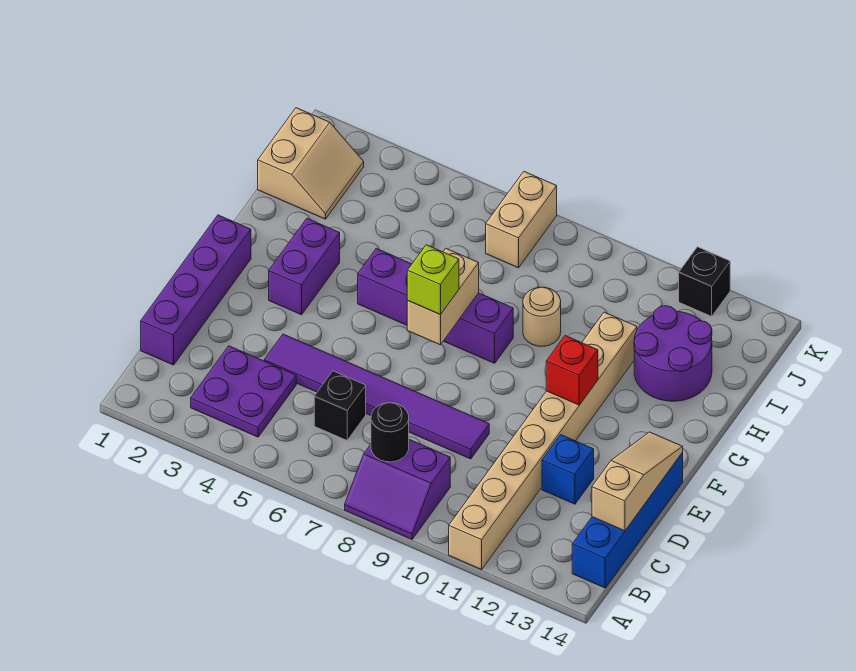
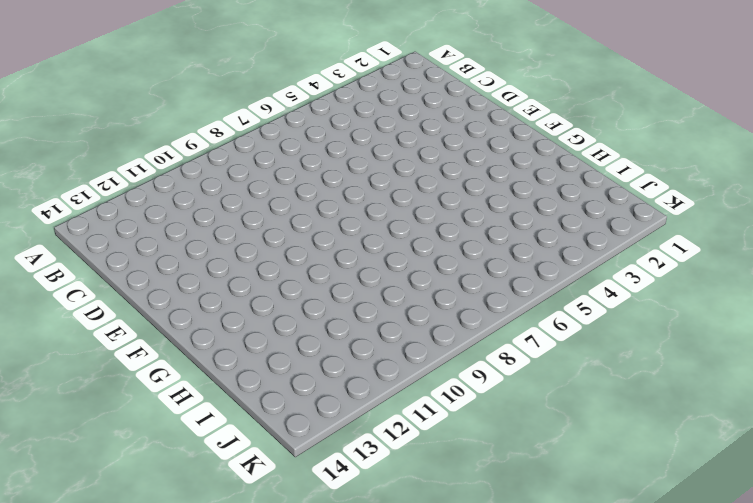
none -> purple slope A8:B9 level 1 top B
none -> tan brick A11:H11 level 1
none -> purple plate B3:C4 level 1

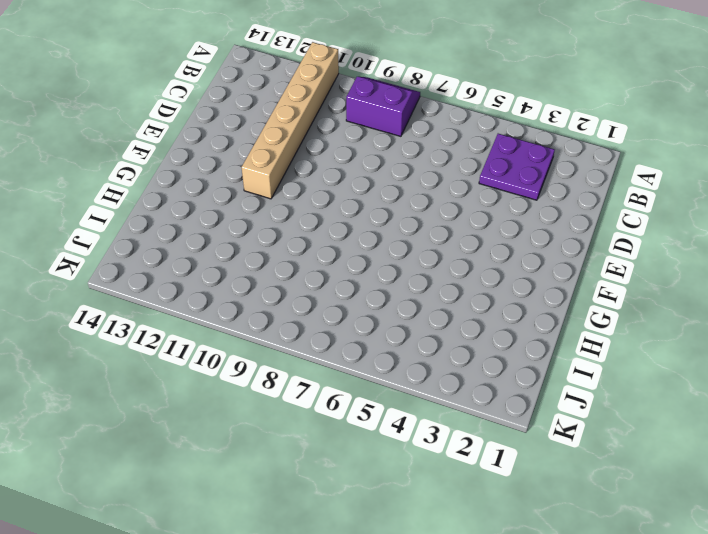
tan brick A11:F11 level 1 -> tan brick A11:H11 level 1
none -> blue brick B14:E14 level 1
none -> purple brick C1:F1 level 1
none -> black brick C6 level 1

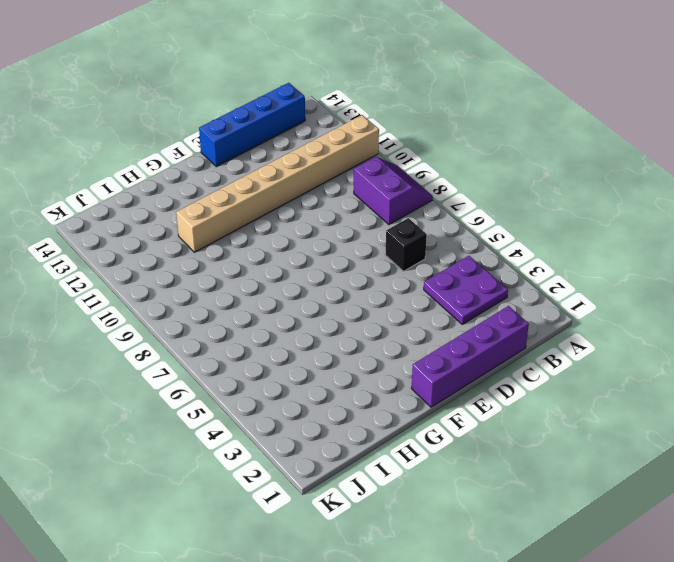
none -> purple tile D4:D9 level 1
none -> blue brick D12 level 1
none -> purple brick F3:G3 level 1

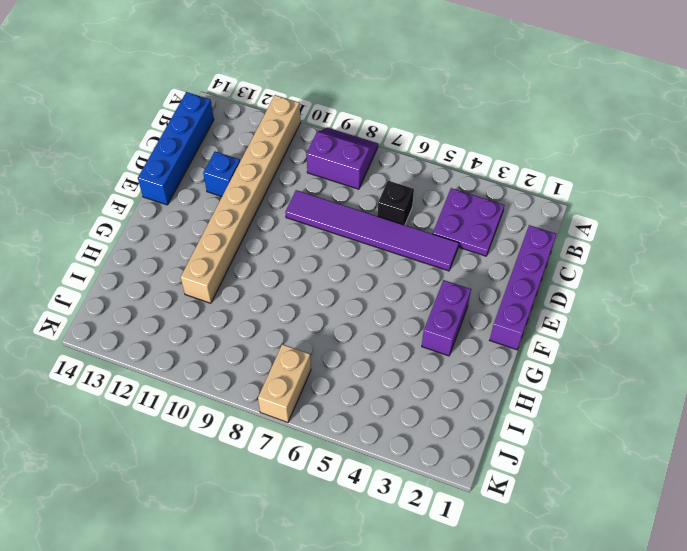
none -> purple brick G5:G8 level 1
none -> tan round brick H9 level 1
none -> purple round brick H12:I13 level 1

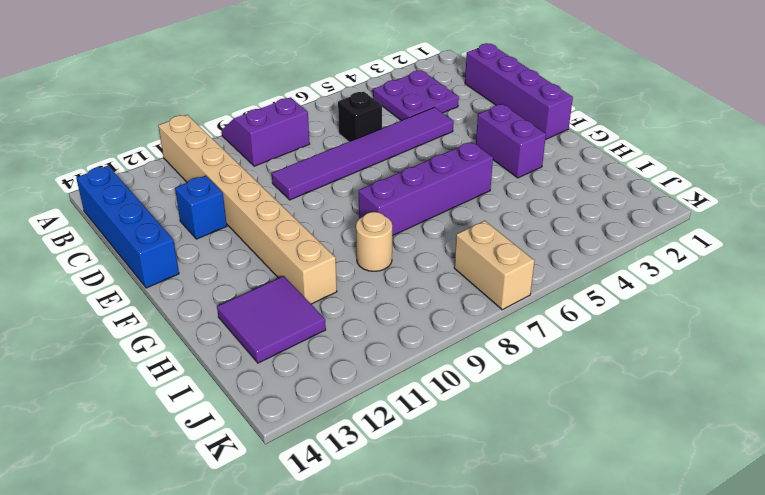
purple tile H12:I13 level 1 -> purple round brick H12:I13 level 1
none -> tan slope I1:J2 level 1 top 1
none -> black brick K12 level 1
none -> black round brick B8 level 2

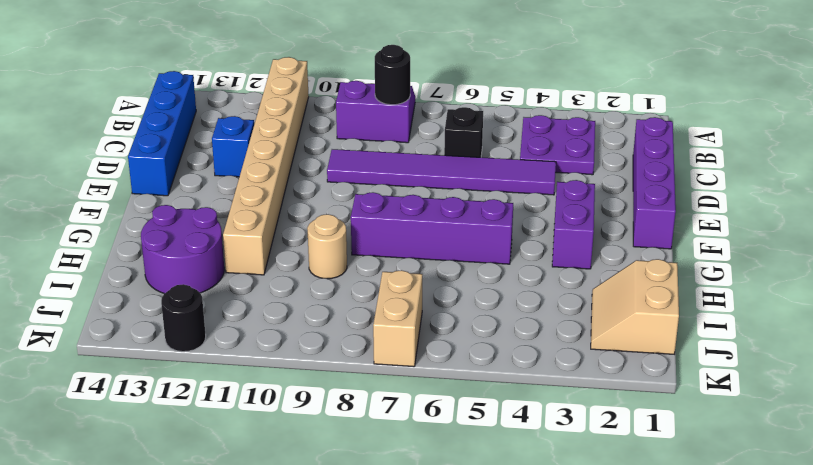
black round brick K12 level 1 -> black brick K12 level 1
none -> tan slope C14:E14 level 2 top C
none -> tan brick F7:G7 level 2
none -> red brick F11 level 2

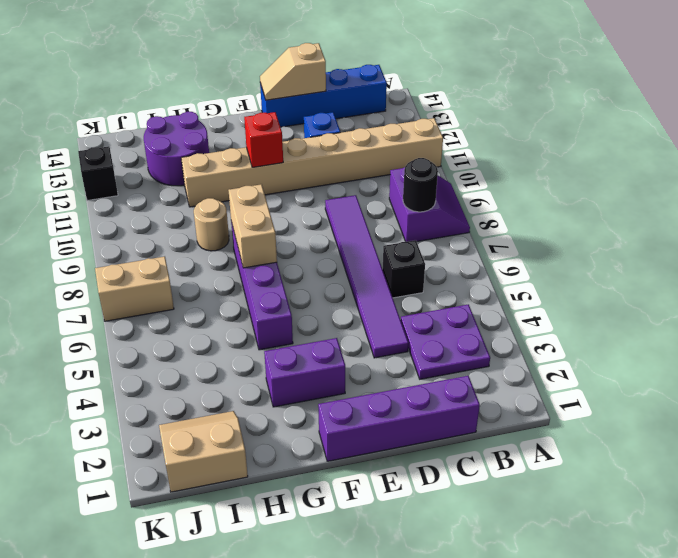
tan slope D14:E14 level 2 top D -> tan slope C14:E14 level 2 top C
tan brick G7:G8 level 2 -> tan brick F7:G7 level 2
none -> lime brick F7 level 3

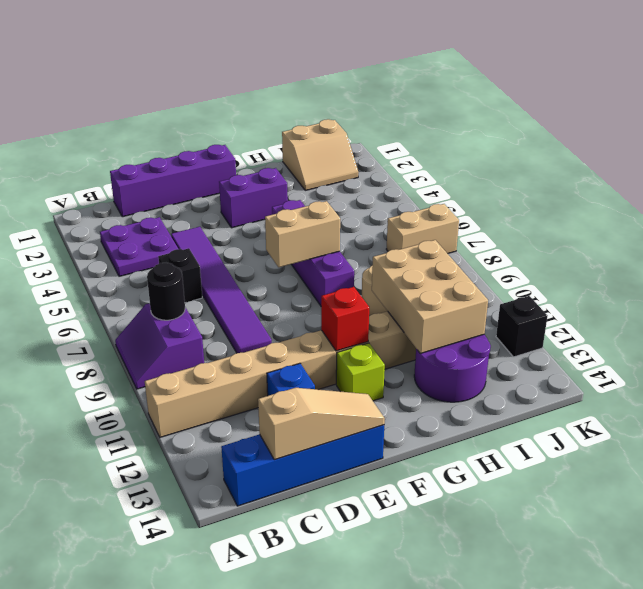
lime brick F12 level 1 -> lime brick F7 level 3
tan brick H10:I12 level 2 -> none

